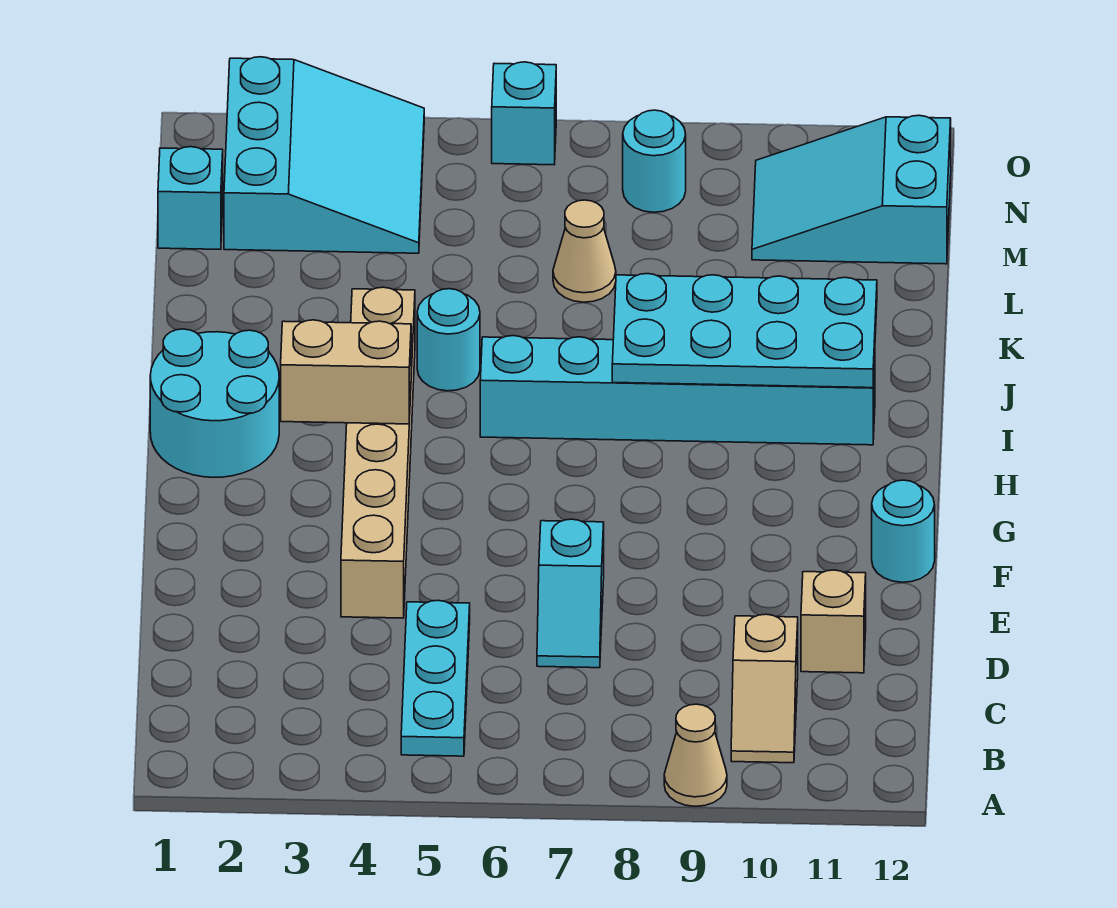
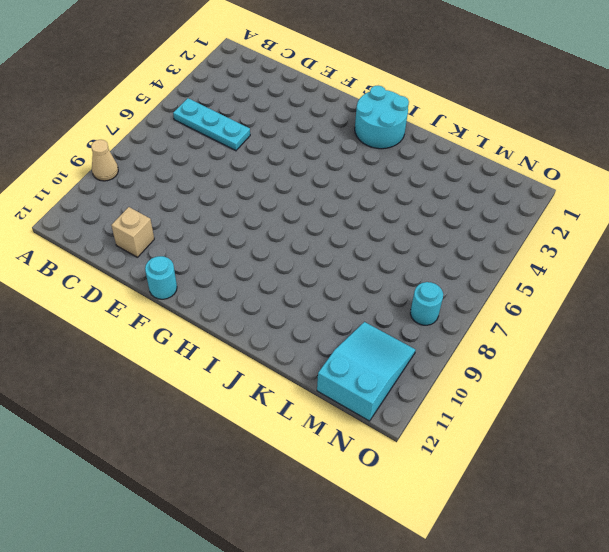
none -> tan slope B10:C10 level 1 top C
none -> cyan slope D7:E7 level 1 top E
none -> tan brick E4:J4 level 1

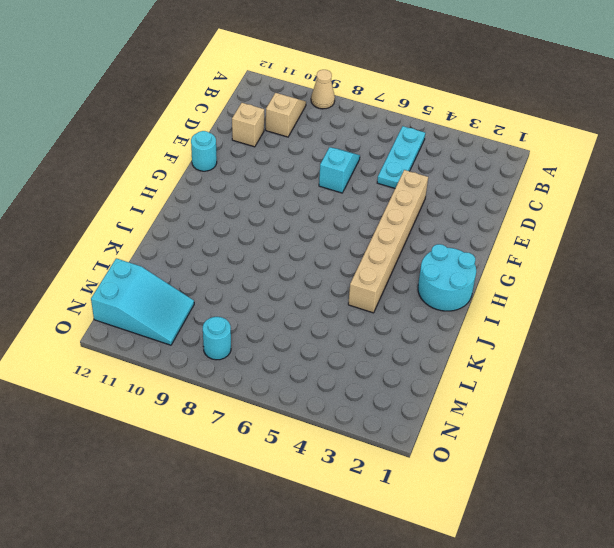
none -> cyan brick I6:I11 level 1
none -> cyan round brick J5 level 1
none -> tan cone L7 level 1

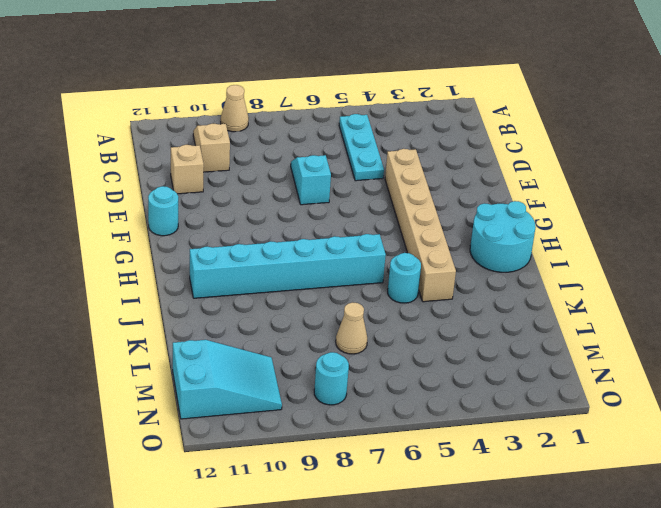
none -> cyan brick M1 level 1
none -> cyan slope M2:O4 level 1 top 2
none -> cyan brick O6 level 1

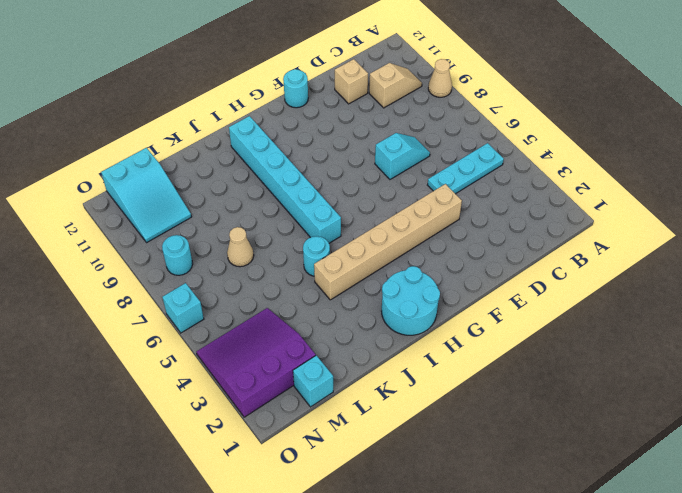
purple slope M2:O4 level 1 top 2 -> cyan slope M2:O4 level 1 top 2
none -> tan brick H3:H4 level 2
none -> cyan plate I8:J11 level 2

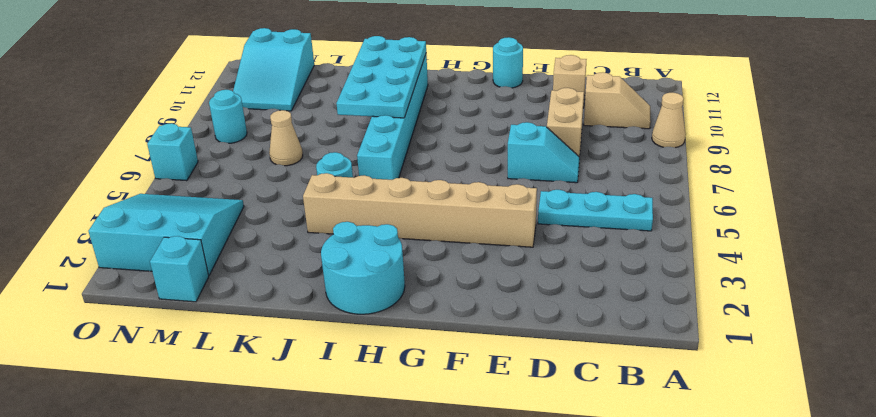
tan brick D8:D9 level 1 -> tan brick H3:H4 level 2

